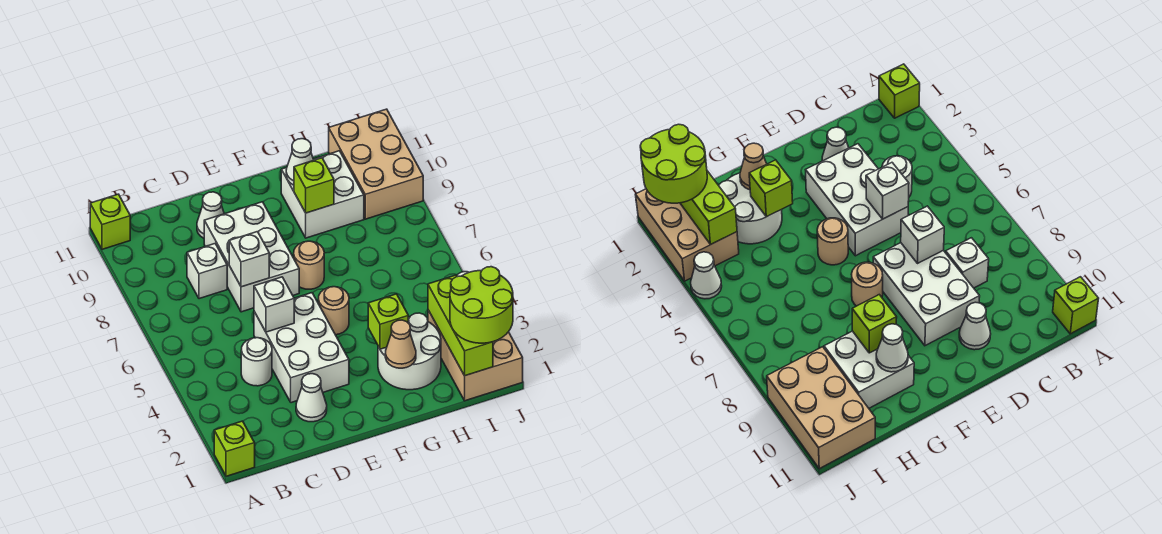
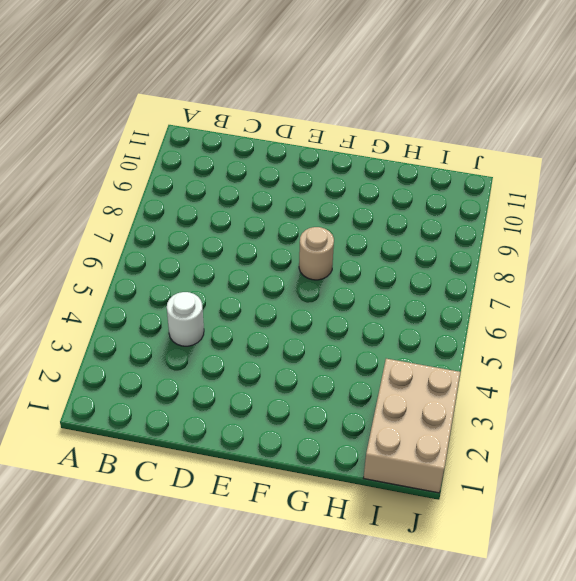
none -> lime brick A1 level 1
none -> lime brick A11 level 1
none -> white brick C8 level 1

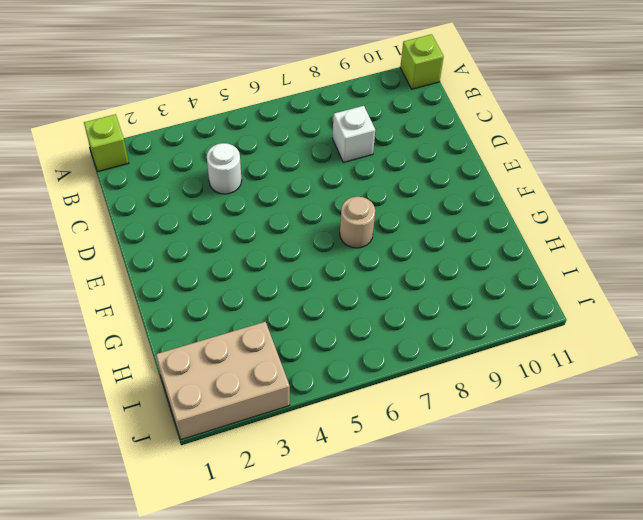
none -> white cone D2 level 1
none -> white brick D3:E5 level 1
none -> white brick D7:E9 level 1

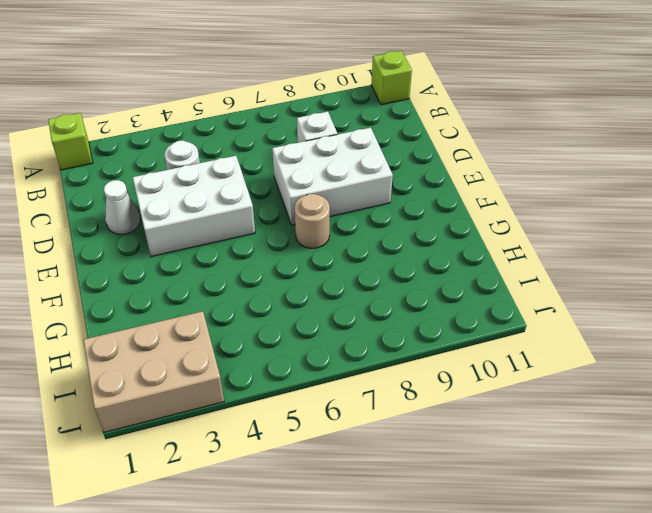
none -> white cone D10 level 1
none -> tan round brick F5 level 1
none -> white round brick G2:H3 level 1

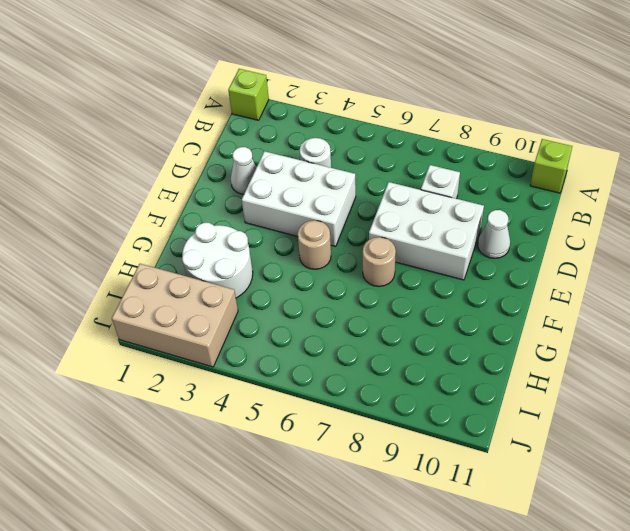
none -> white brick G9:H10 level 1
none -> tan brick I9:J11 level 1
none -> white cone J4 level 1

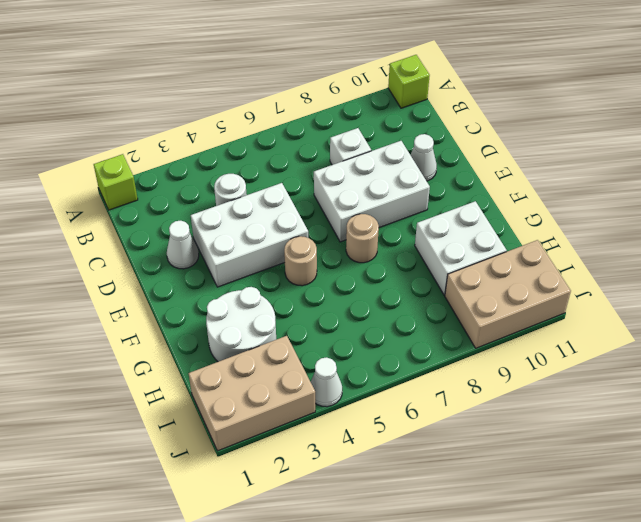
none -> white brick D5 level 2
none -> white brick D7 level 2
none -> tan cone G2 level 2

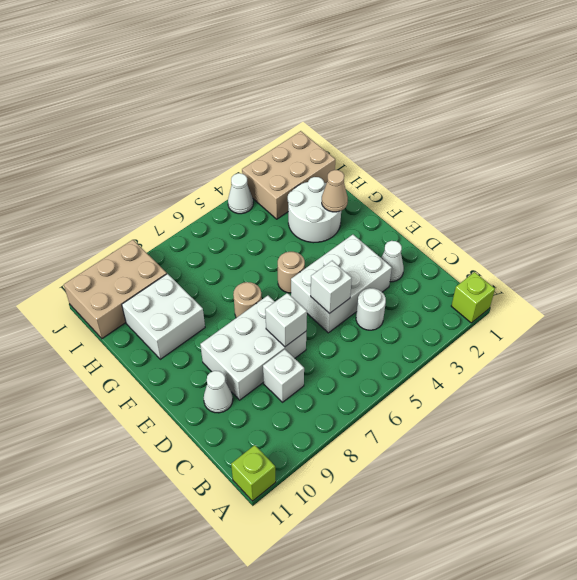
none -> lime brick G3 level 2
none -> lime brick G9 level 2
none -> white cone G10 level 2

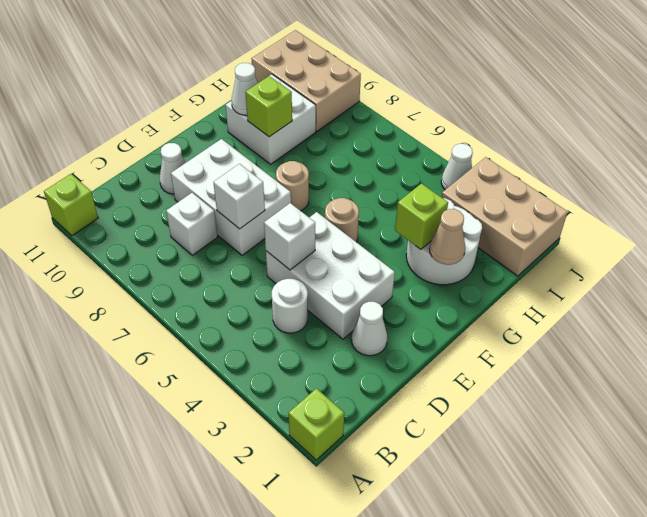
none -> lime brick I1:I3 level 2
none -> lime round brick I1:J2 level 3

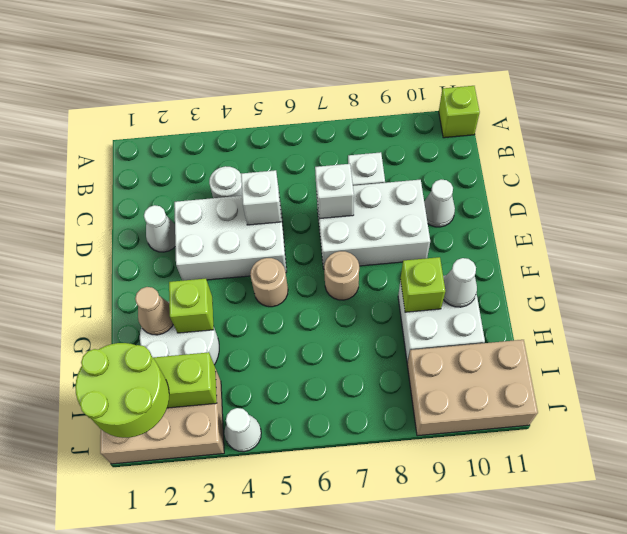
none -> lime brick A1 level 1

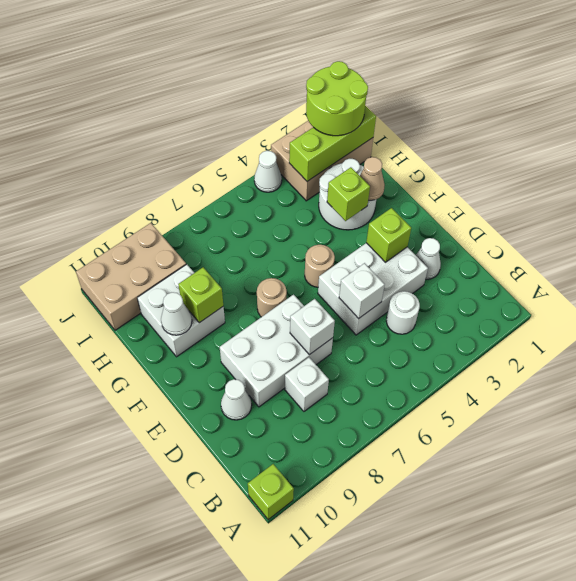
lime brick E3 level 2 -> lime brick A1 level 1

